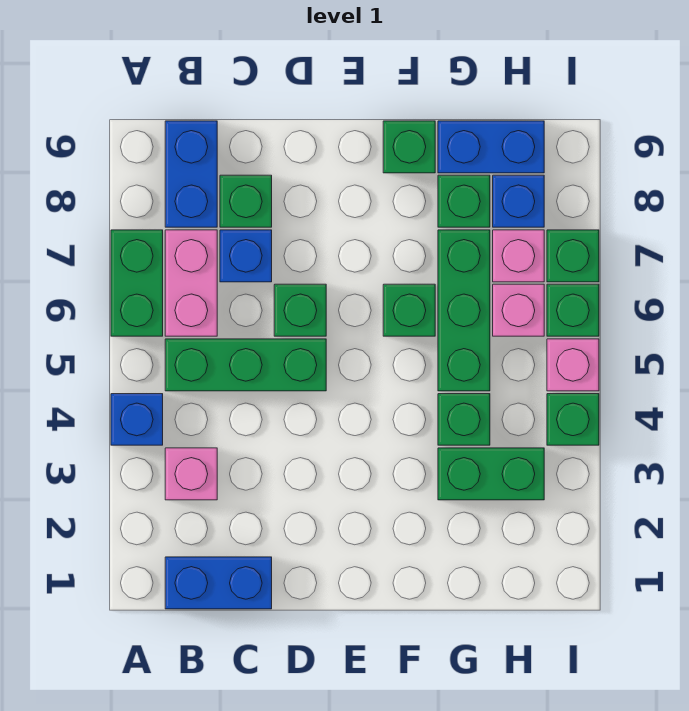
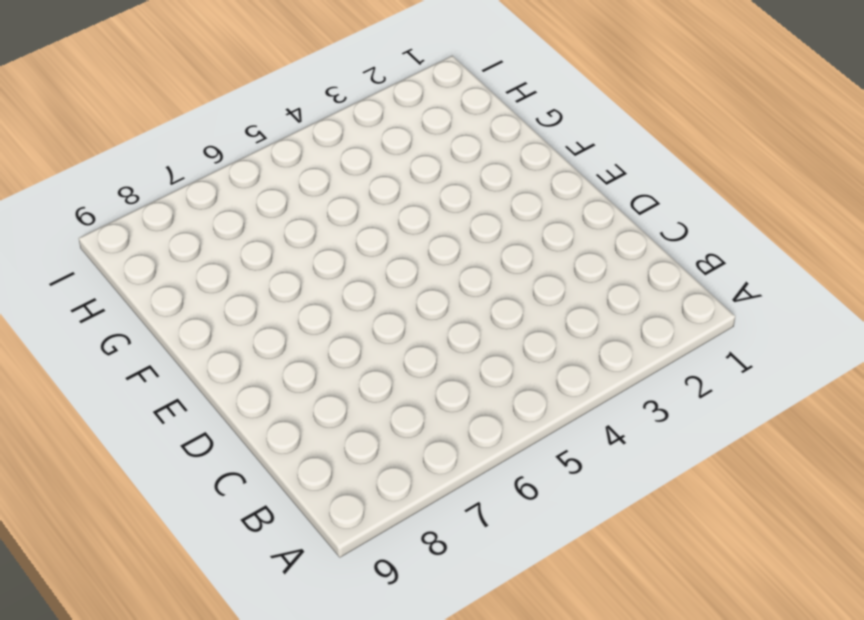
none -> blue brick A4 level 1
none -> green brick A6:A7 level 1
none -> blue brick B1:C1 level 1

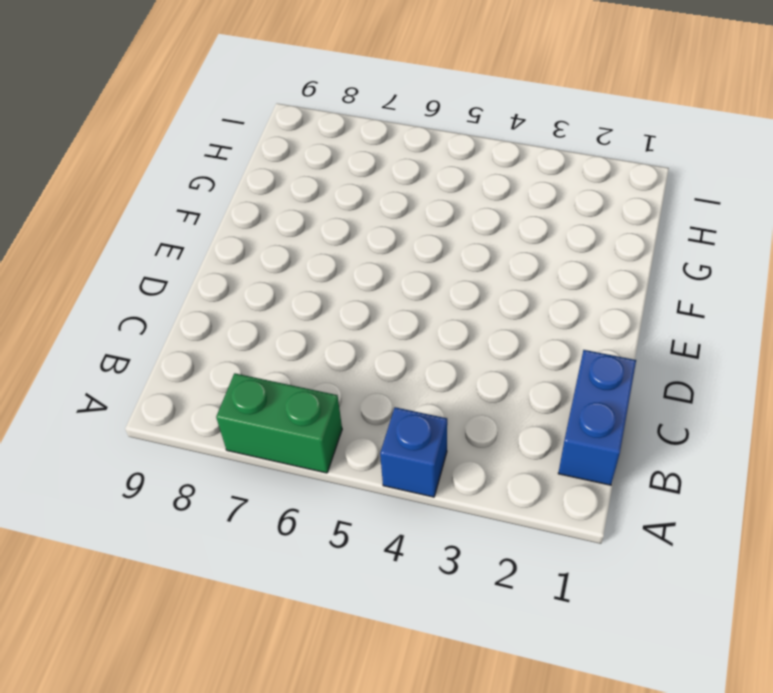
none -> pink brick B3 level 1
none -> green brick B5:D5 level 1
none -> pink brick B6:B7 level 1

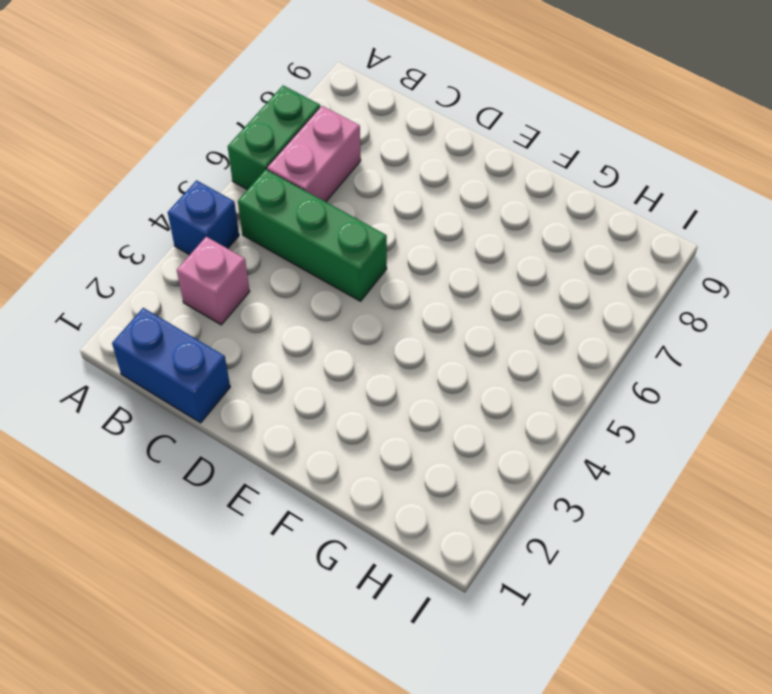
none -> blue brick B8:B9 level 1
none -> blue brick C7 level 1
none -> green brick C8 level 1

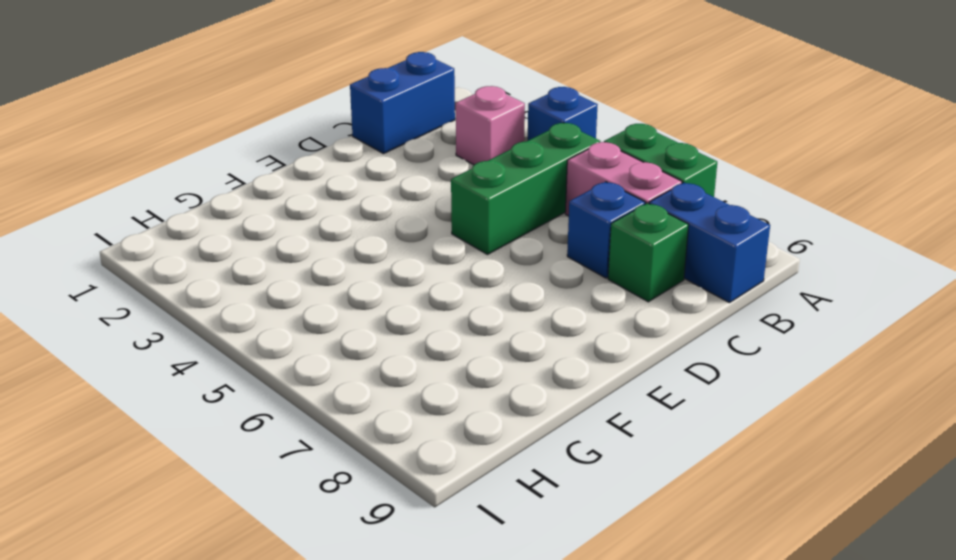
none -> green brick D6 level 1
none -> green brick F6 level 1
none -> green brick F9 level 1

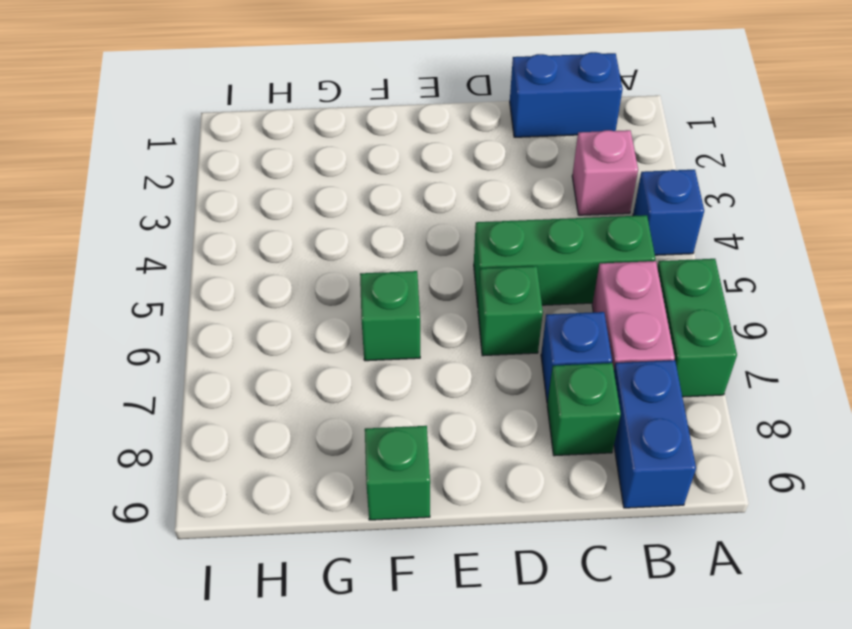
none -> green brick G3:H3 level 1
none -> green brick G4 level 1
none -> green brick G5:G7 level 1

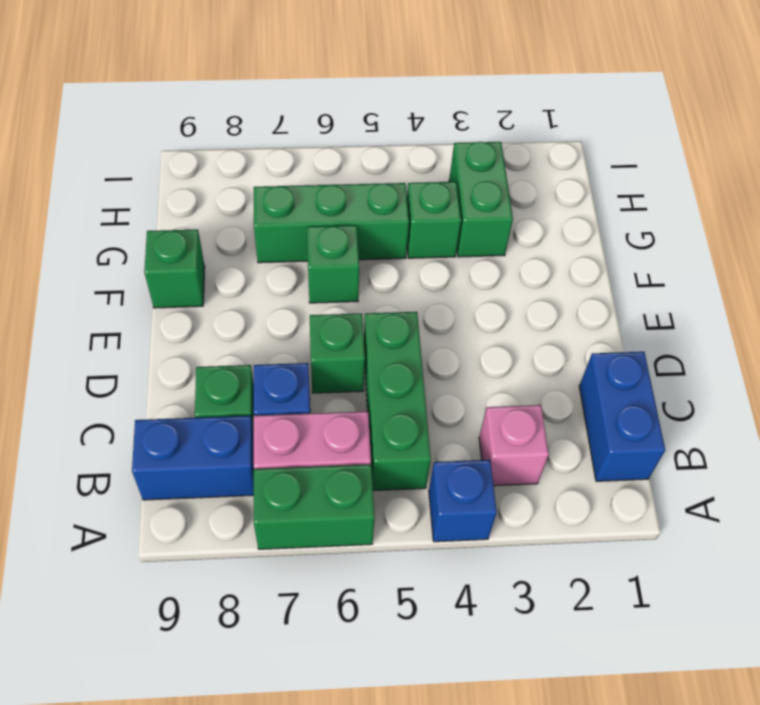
none -> green brick G8 level 1
none -> blue brick G9:H9 level 1
none -> pink brick H6 level 1

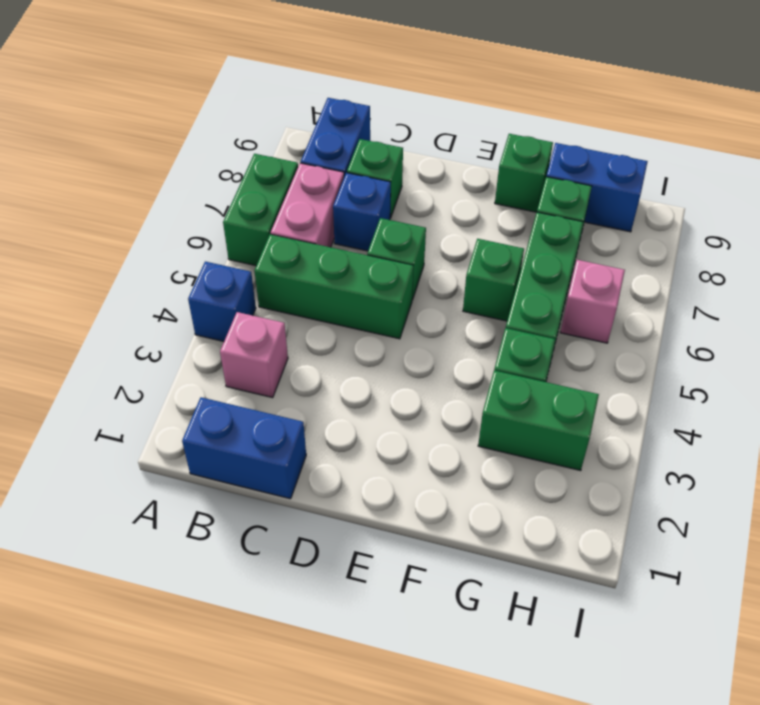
none -> pink brick H7 level 1
none -> blue brick H8 level 1
none -> green brick I4 level 1

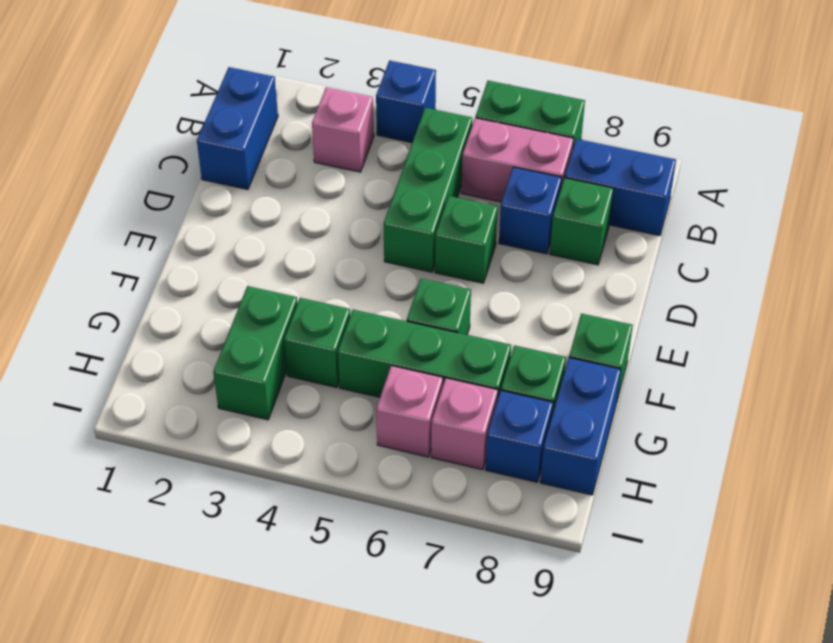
none -> green brick I4 level 1
none -> pink brick I5 level 1
none -> green brick I6 level 1

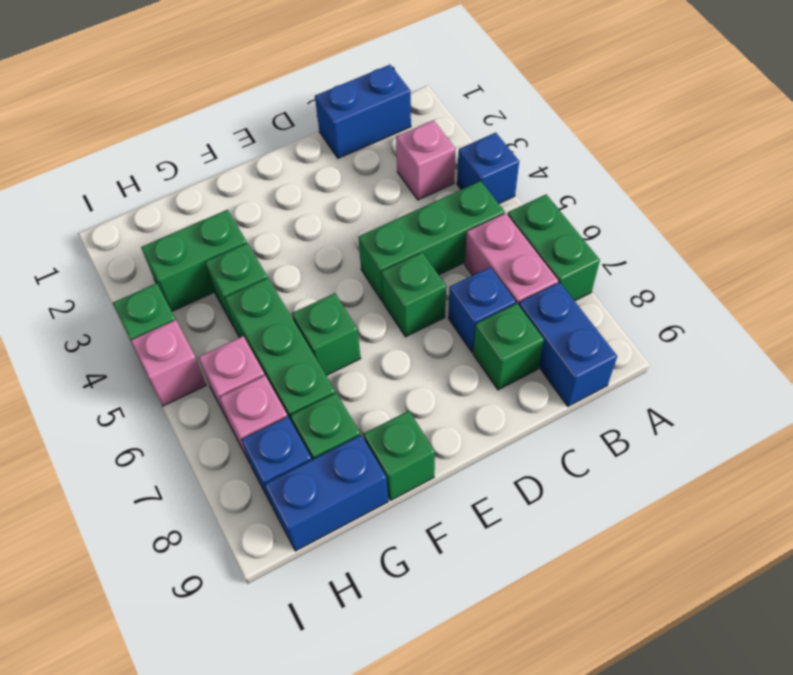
none -> green brick I6 level 1
none -> green brick I7 level 1

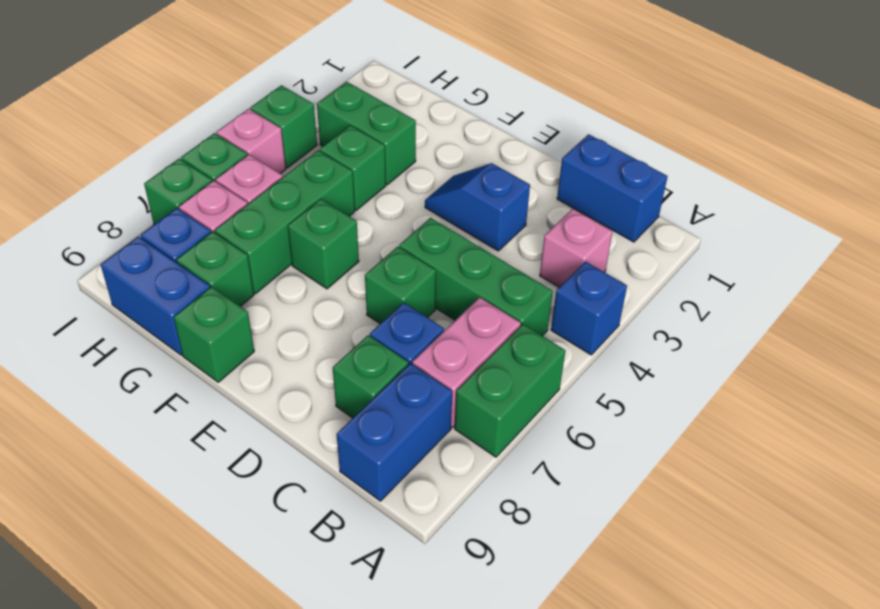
blue slope D3:E3 level 1 top D -> none

